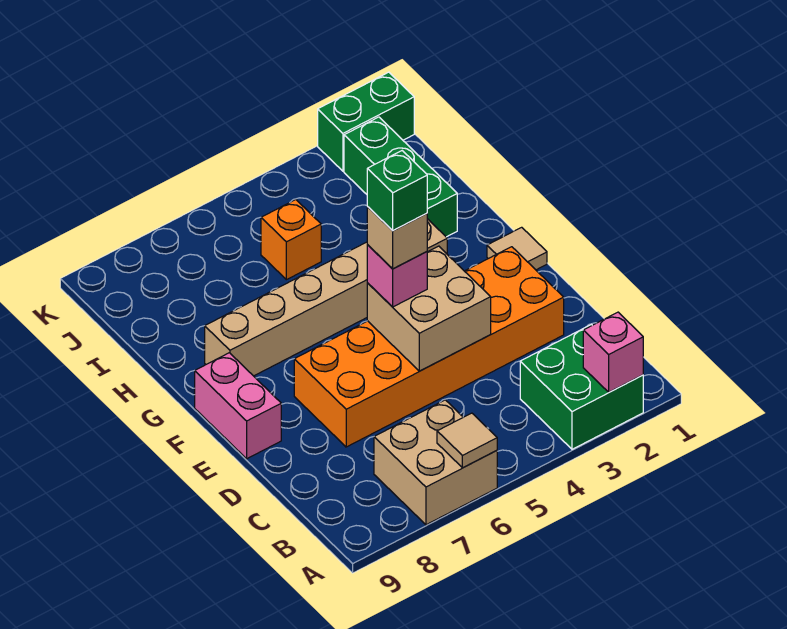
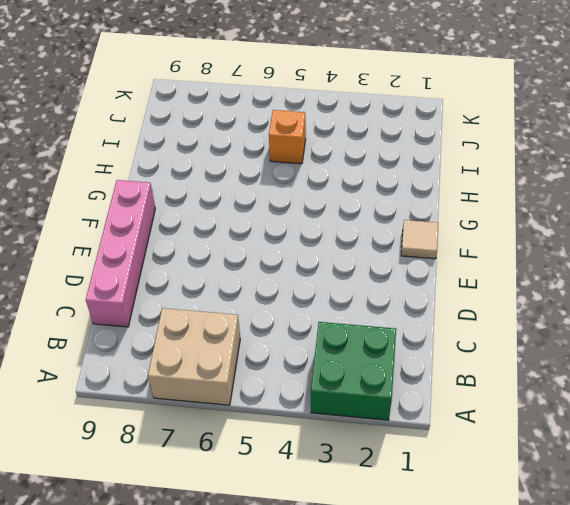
pink brick C9:F9 level 1 -> pink brick E9:F9 level 1
none -> orange brick D2:E7 level 1
none -> tan brick G3:G8 level 1
none -> green brick H2:J2 level 1

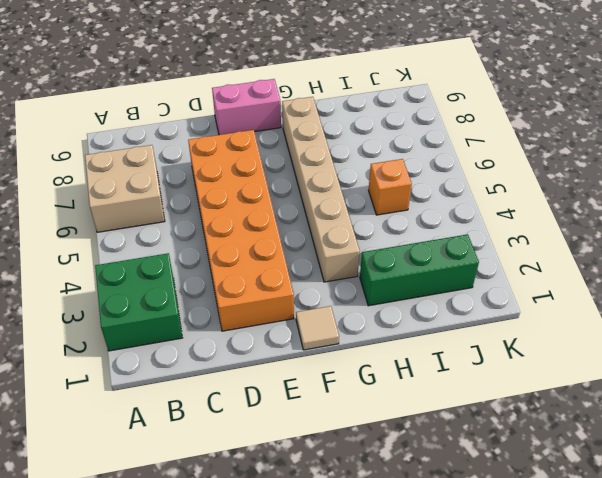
none -> green brick K1:K2 level 1
none -> pink brick A2 level 2
none -> tan tile A6 level 2

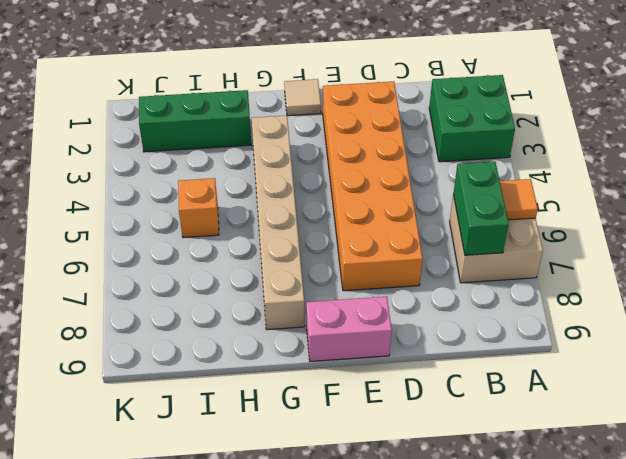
orange tile A6 level 2 -> tan tile A6 level 2
green brick B6:B7 level 2 -> green brick K1:K2 level 1
none -> pink brick A2 level 2
none -> tan brick D4:E5 level 2
none -> pink brick E5 level 3

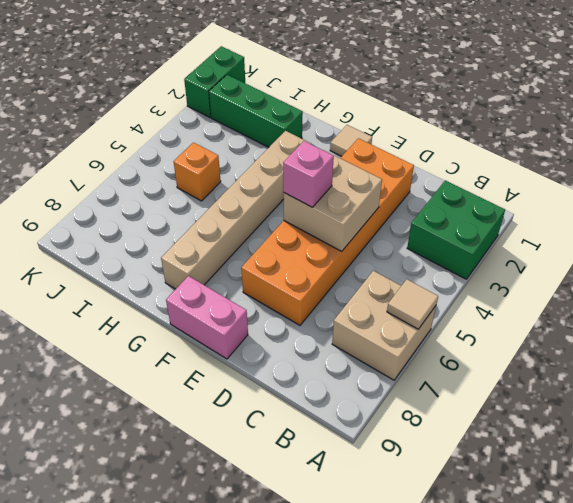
none -> pink brick A2 level 2
none -> tan brick E5 level 4
none -> green brick E5 level 5

